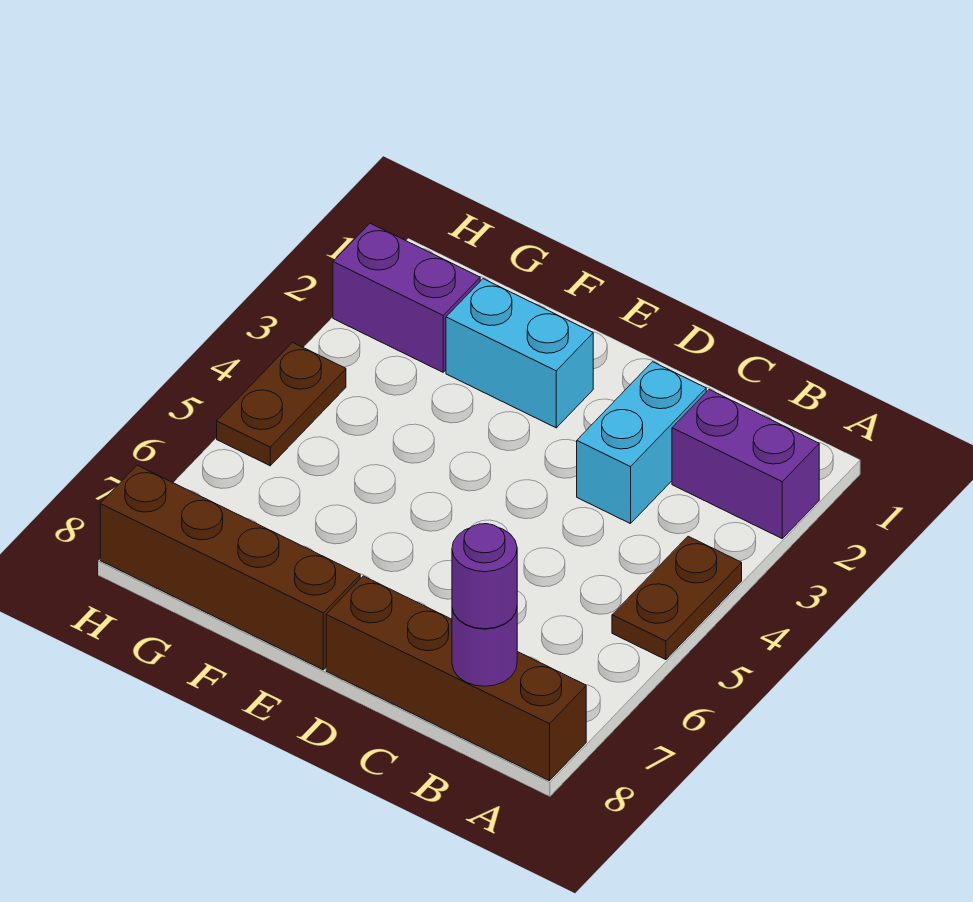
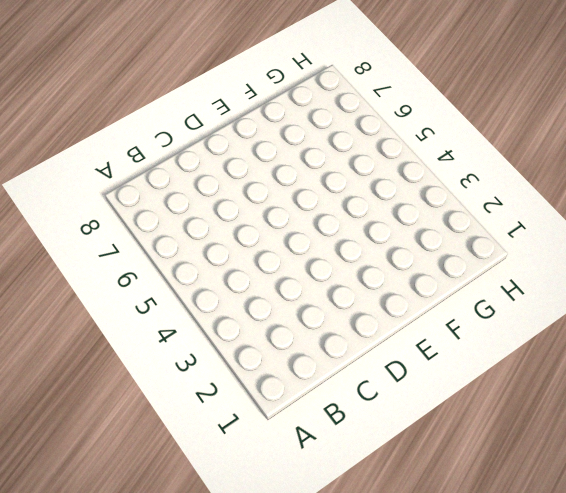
none -> purple brick A2:B2 level 1
none -> brown plate A4:A5 level 1

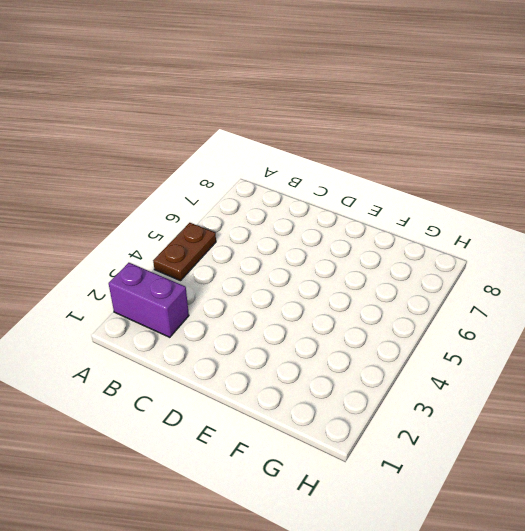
none -> brown brick A8:D8 level 1
none -> cyan brick C2:C3 level 1

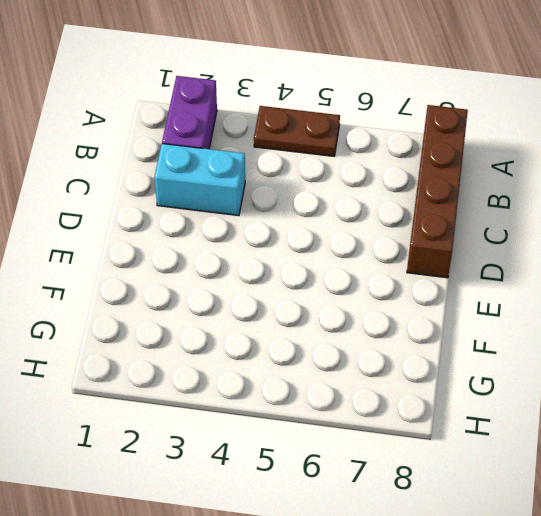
none -> cyan brick E2:F2 level 1
none -> brown brick E8:H8 level 1

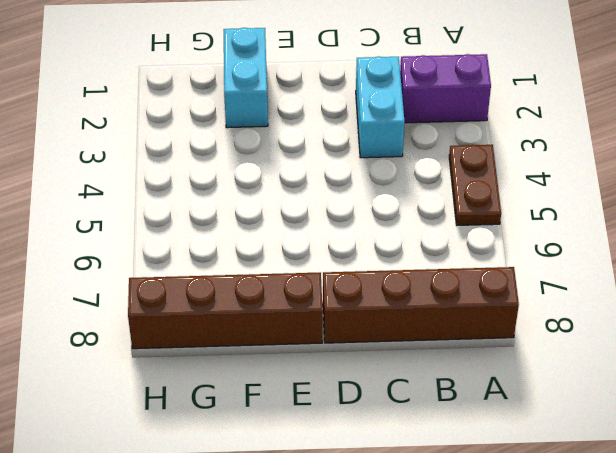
cyan brick F1:F2 level 1 -> cyan brick E2:F2 level 1
none -> purple brick G2:H2 level 1
none -> brown plate H4:H5 level 1

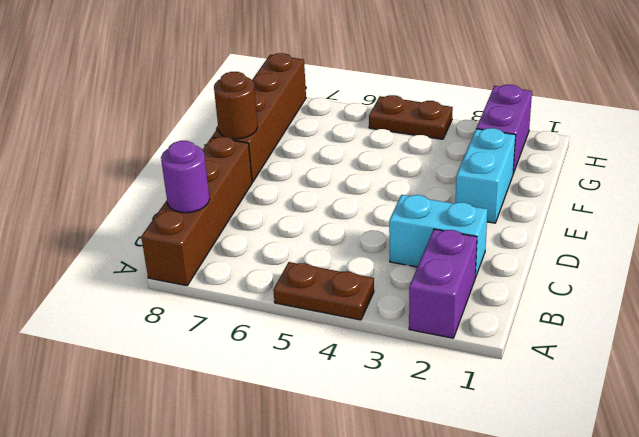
brown round brick E8 level 2 -> none
none -> purple round brick B8 level 3

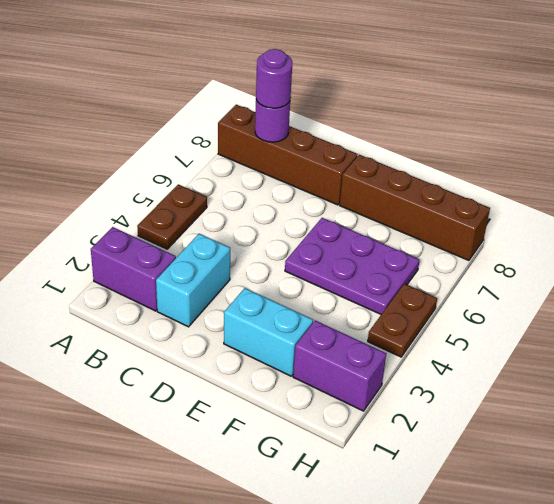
purple plate E5:G6 level 1 -> none

